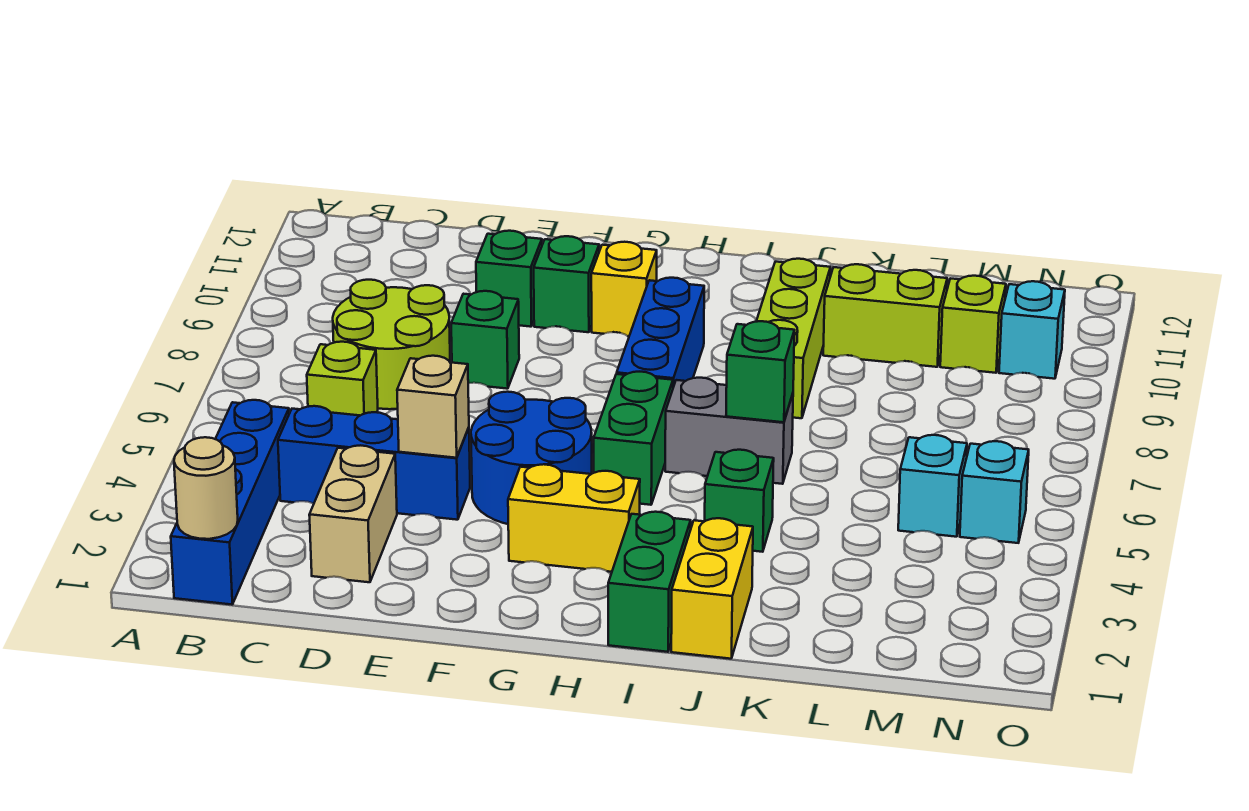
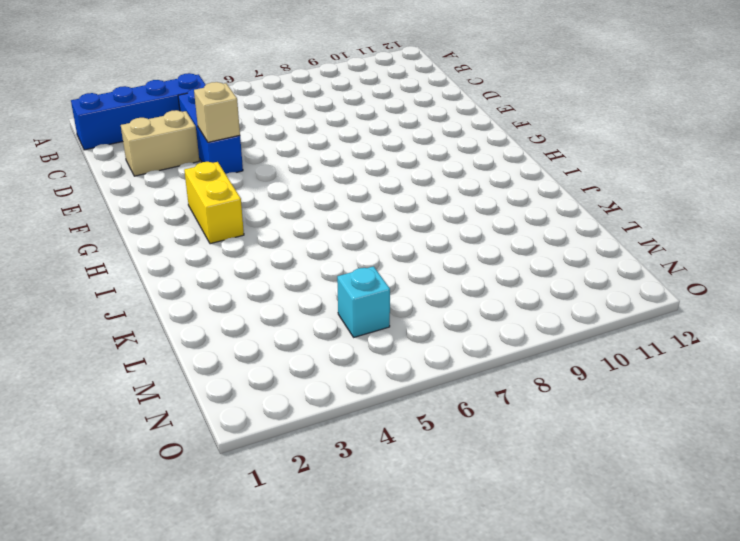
none -> lime brick C6 level 1
none -> lime round brick C7:D8 level 1
none -> green brick E8 level 1

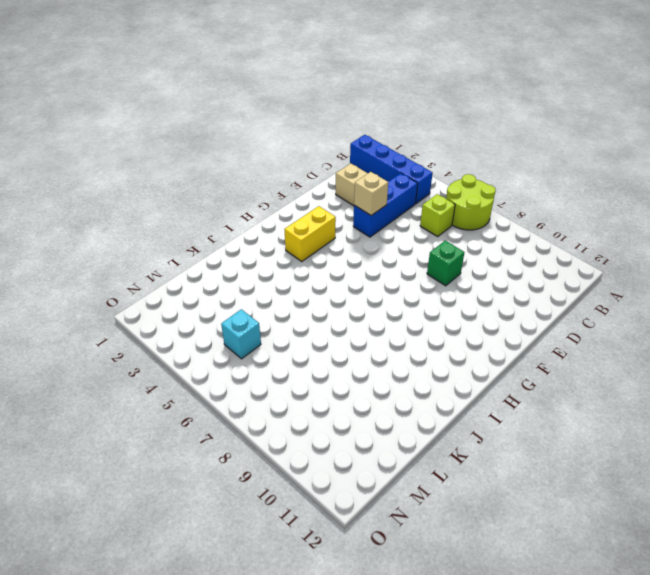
lime round brick A6:B7 level 1 -> lime round brick C7:D8 level 1
none -> green brick E10 level 1
none -> blue round brick F4:G5 level 1
none -> green brick F10 level 1

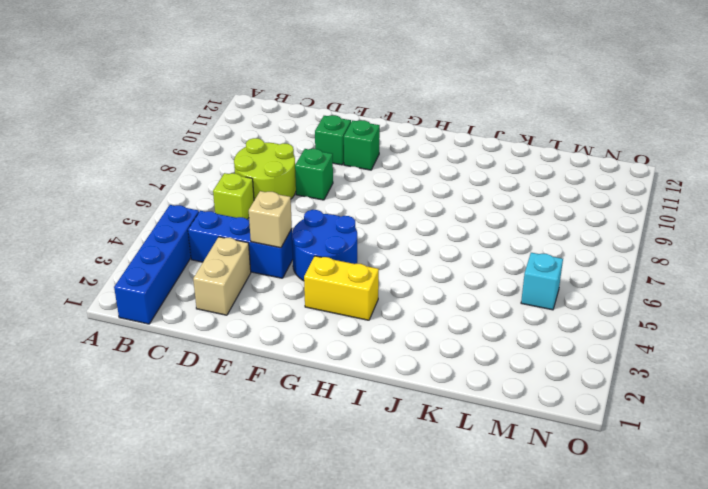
none -> yellow brick G10 level 1
none -> green brick H5:H6 level 1
none -> blue brick H7:H9 level 1

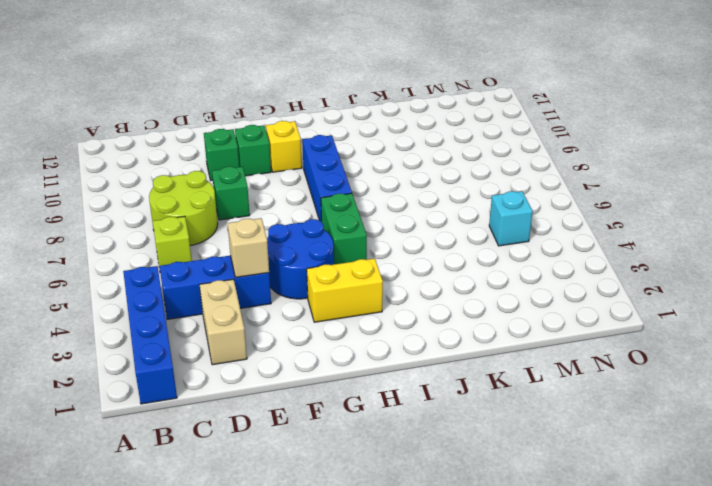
none -> green brick I1:I2 level 1
none -> grey brick I6:J6 level 1
none -> yellow brick J1:J2 level 1

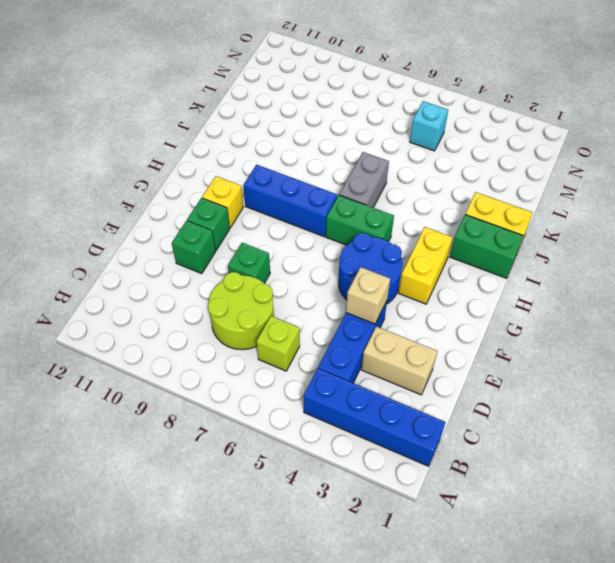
none -> green brick J4 level 1
none -> lime brick J8:J10 level 1
none -> lime brick K10:L10 level 1

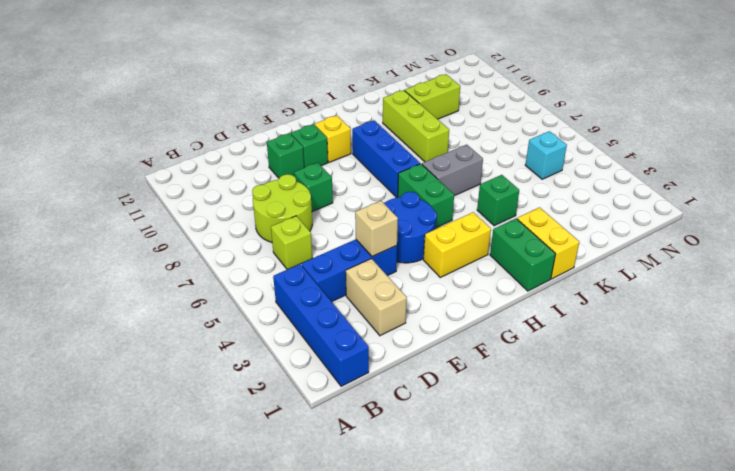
none -> lime brick M10 level 1
none -> cyan brick N5 level 1
none -> cyan brick N10 level 1

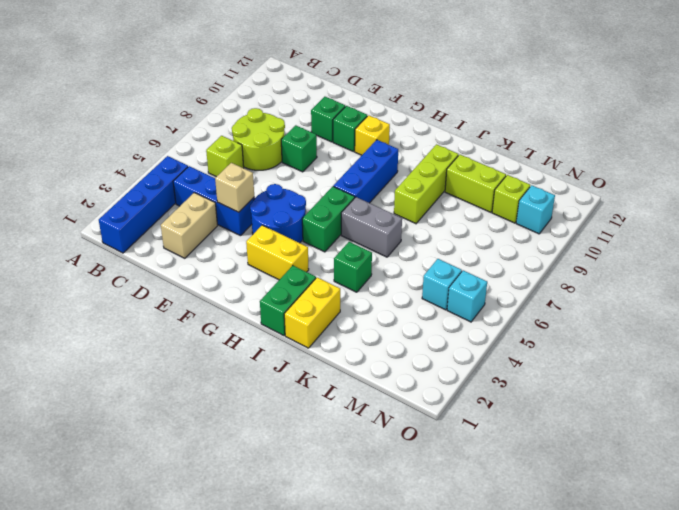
none -> tan round brick B1 level 2
none -> green brick J6 level 2

